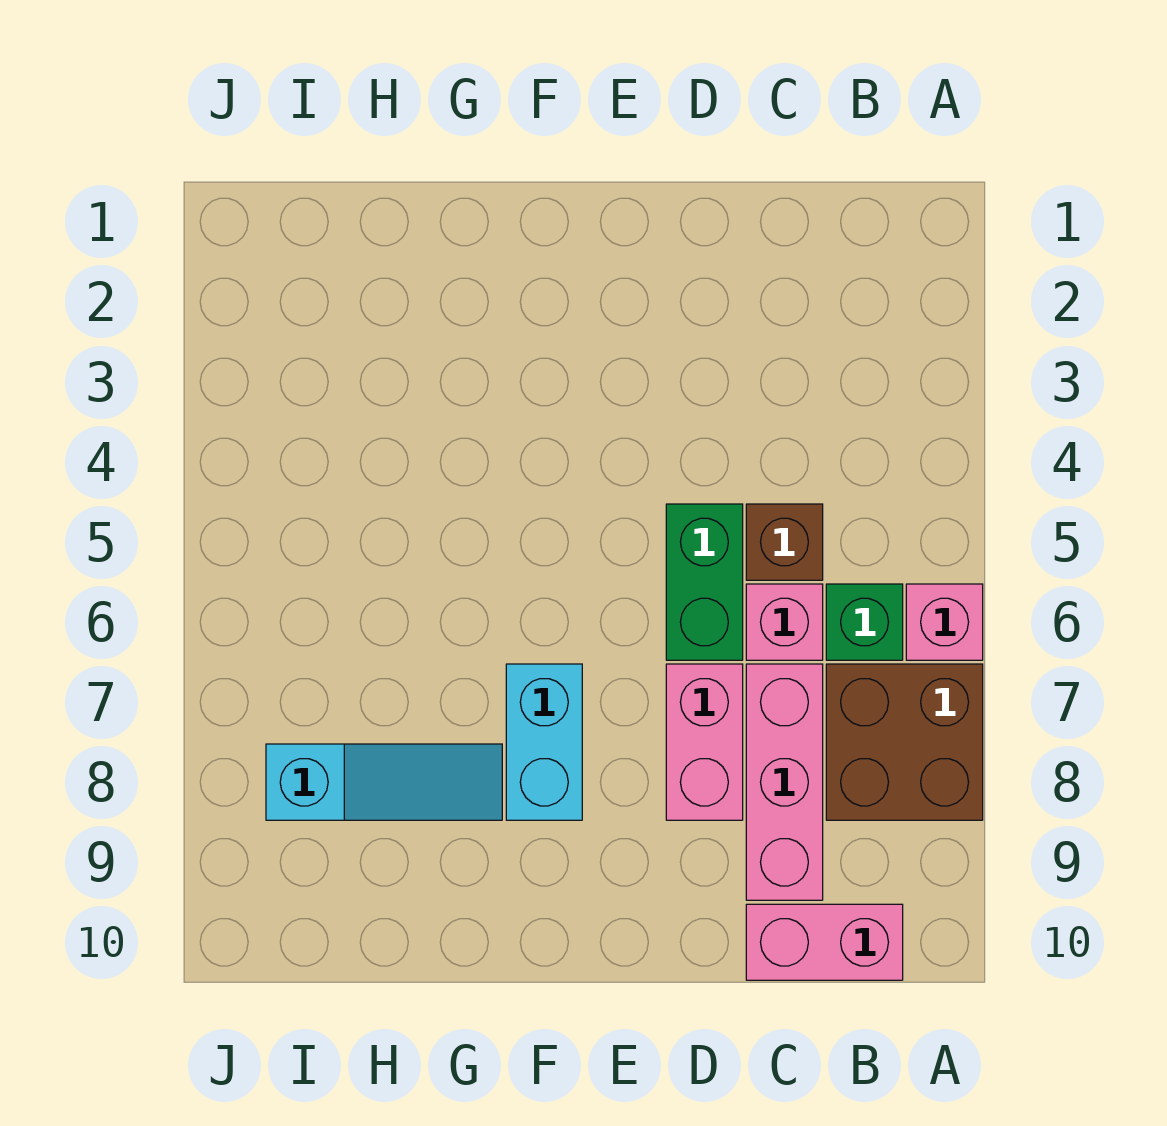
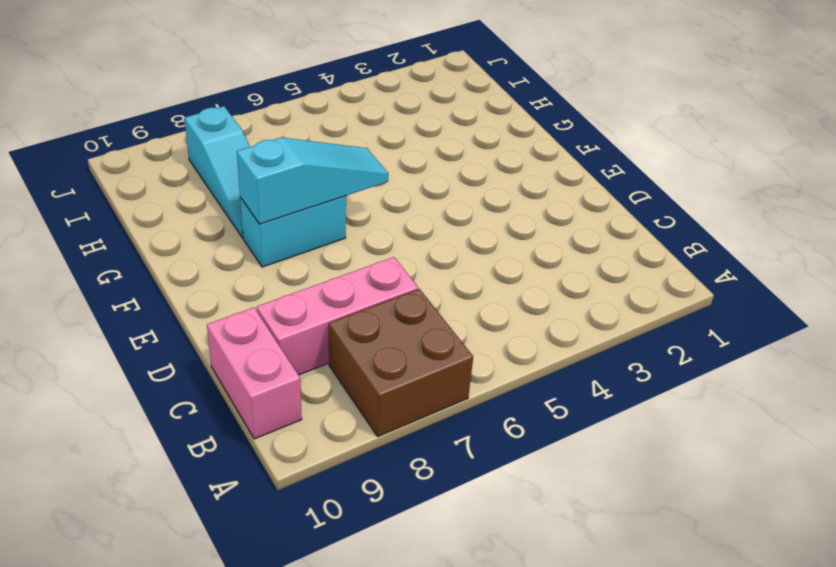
cyan slope F6:F8 level 2 top 8 -> none
none -> pink brick A6 level 1
none -> green brick B6 level 1

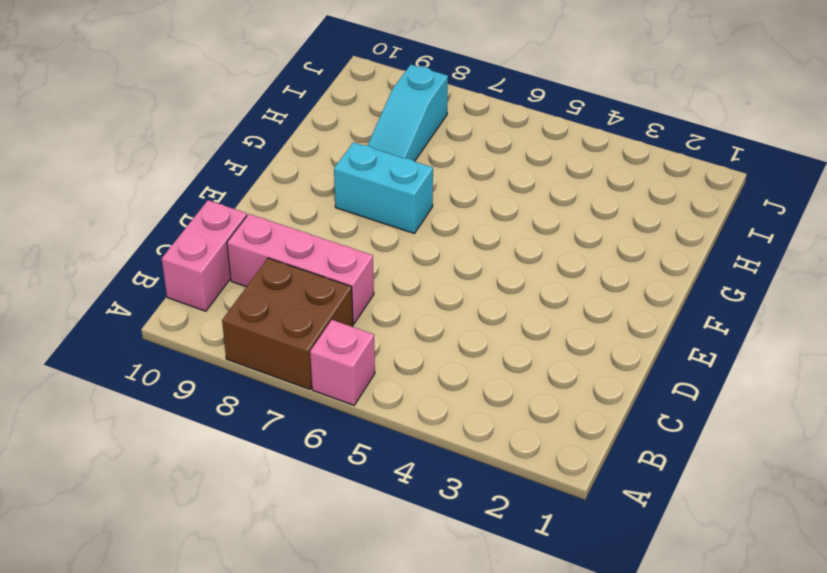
none -> green brick B6 level 1
none -> brown brick C5 level 1

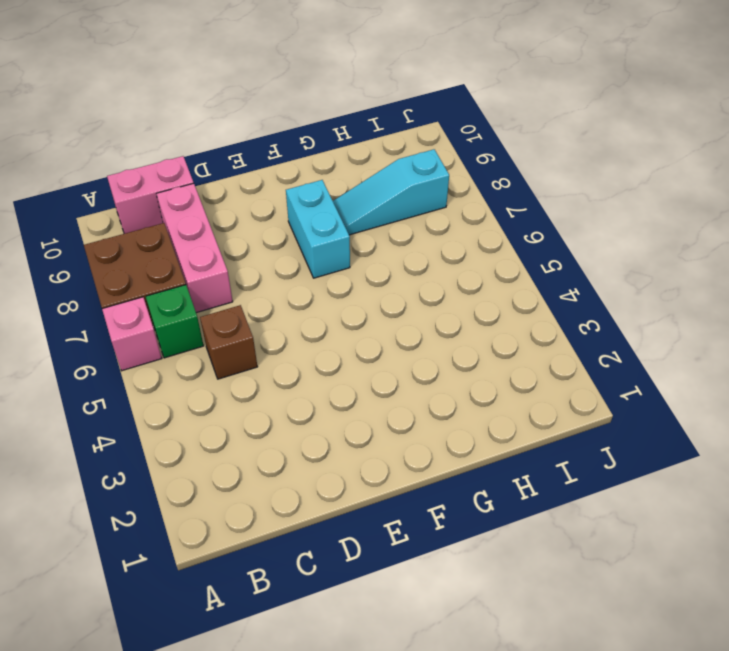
none -> pink brick C6 level 1
none -> green brick D5:D6 level 1

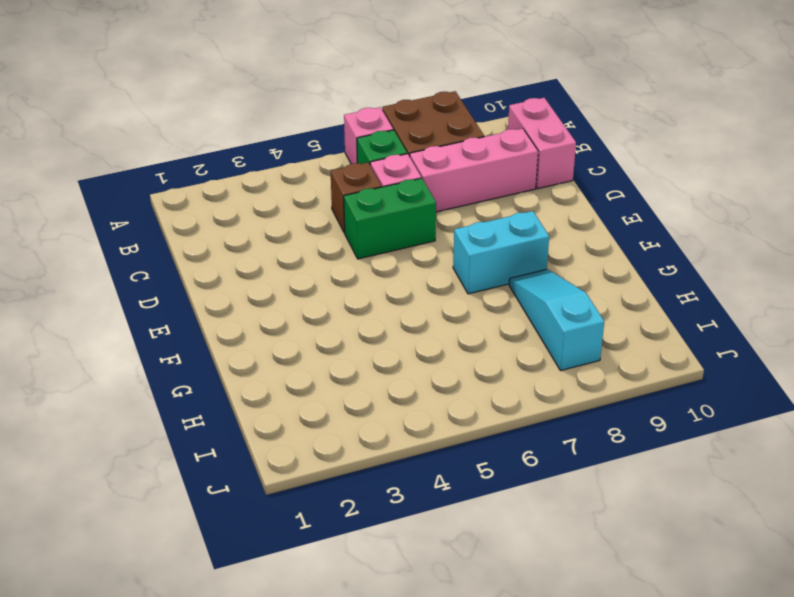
none -> pink brick D7:D8 level 1

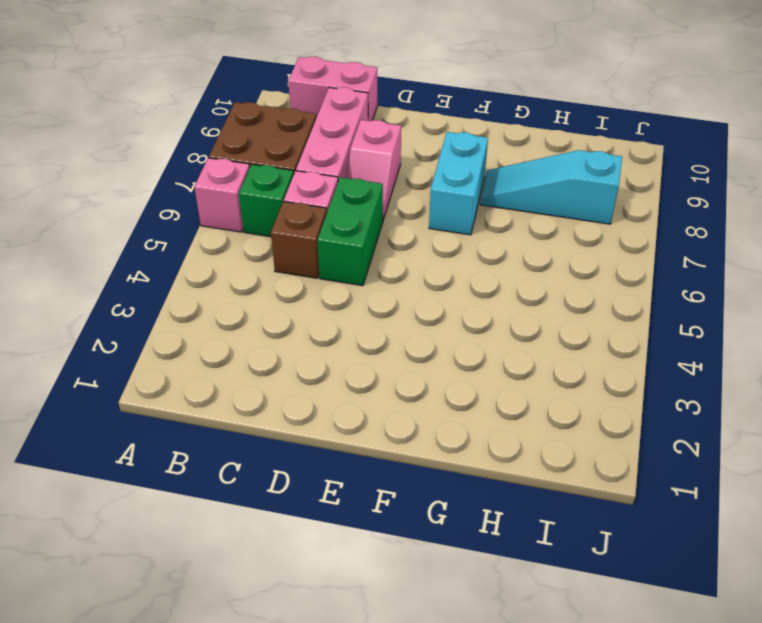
pink slope D7:D8 level 1 top 8 -> pink brick D7:D8 level 1

